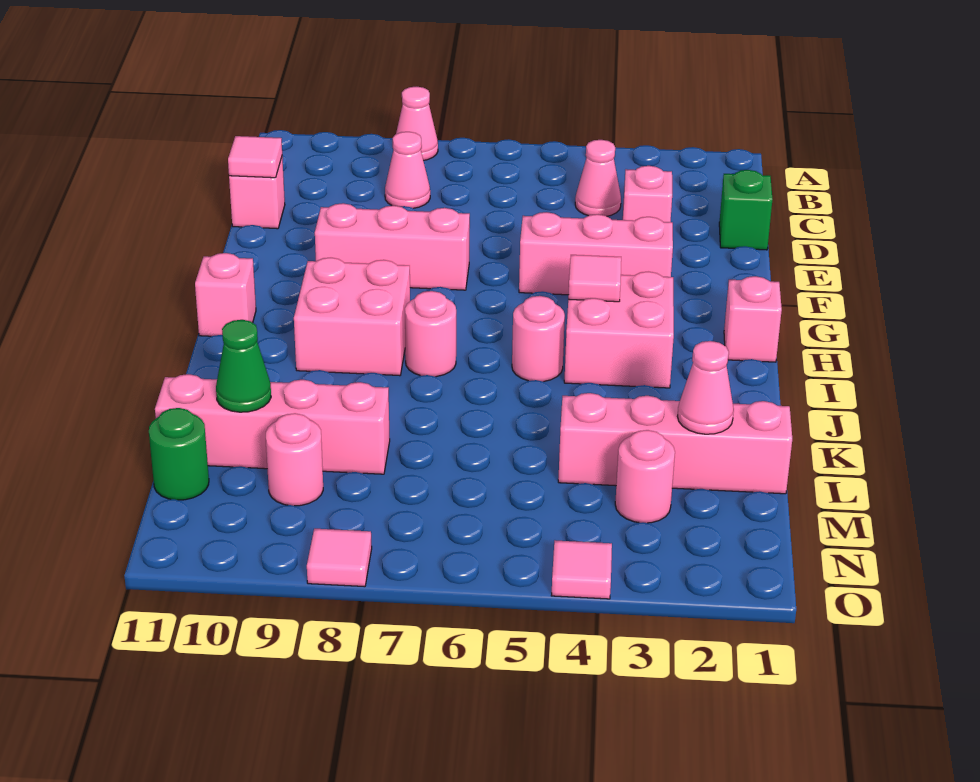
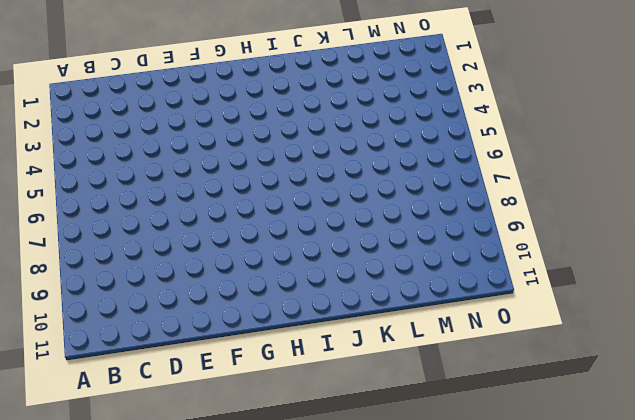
none -> pink cone A8 level 1
none -> pink cone C4 level 1
none -> pink cone C8 level 1

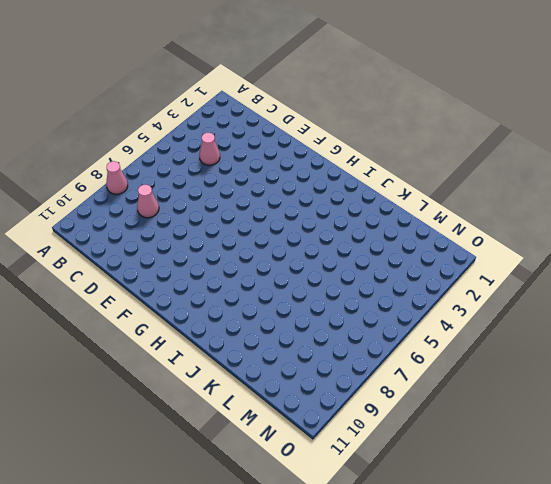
none -> green brick D1 level 1
none -> pink brick D3 level 1
none -> pink brick D11 level 1

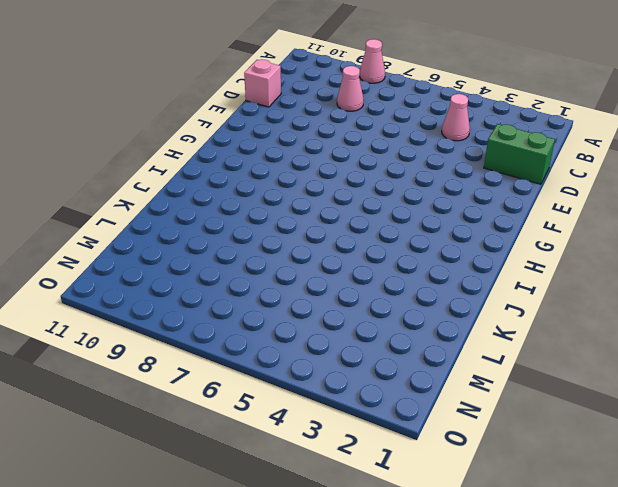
green brick D1:D2 level 1 -> green brick D1 level 1
none -> pink brick D3 level 1
none -> pink brick F3:F5 level 1
none -> pink brick F7:F9 level 1

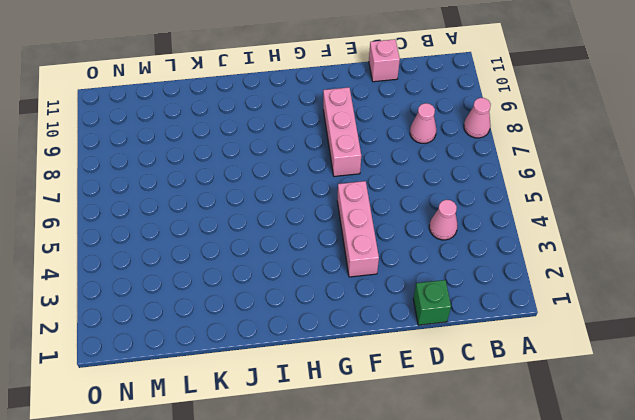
none -> pink brick D3 level 1
none -> pink brick H1 level 1
none -> pink brick H3:I4 level 1

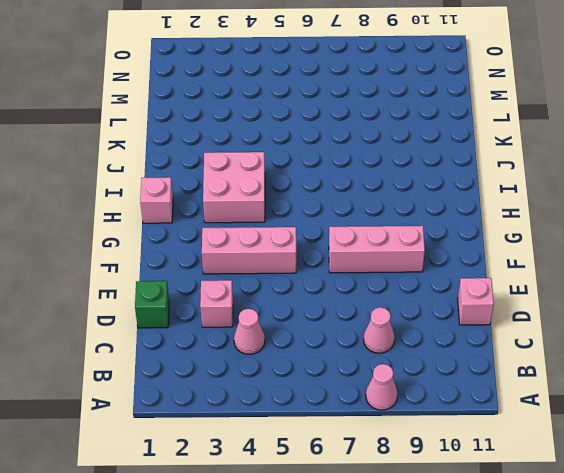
none -> pink brick H8:I9 level 1
none -> pink brick H11 level 1
none -> pink round brick I5 level 1

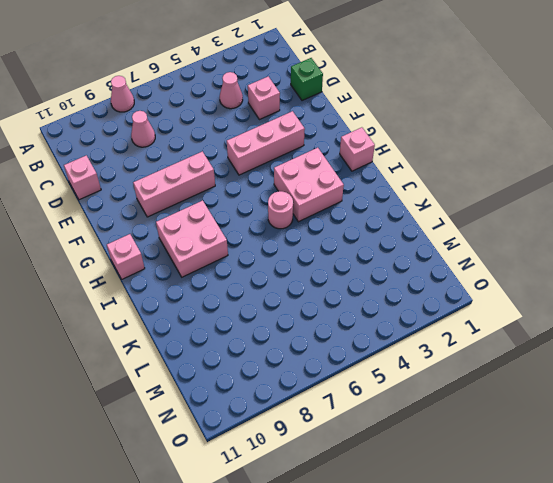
none -> pink round brick I7 level 1
none -> pink brick L1:L4 level 1
none -> pink brick L8:L11 level 1

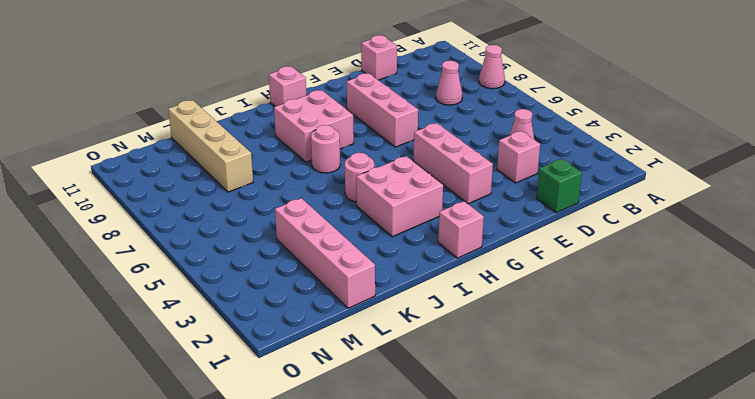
tan brick L8:L11 level 1 -> pink brick L8:L11 level 1
none -> pink round brick M3 level 1
none -> pink round brick M9 level 1
none -> green round brick M11 level 1

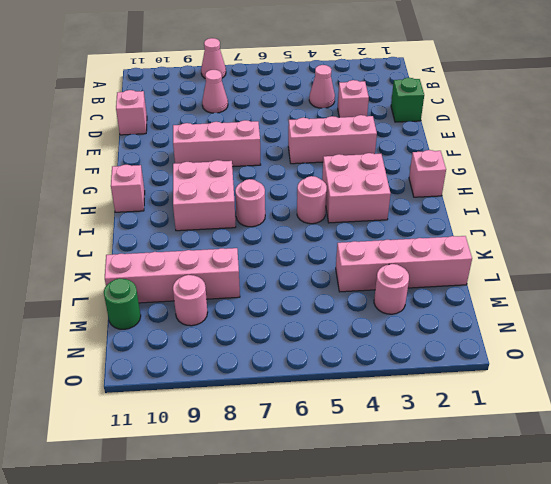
none -> pink tile O4 level 1
none -> pink tile O8 level 1
none -> pink tile D11 level 2

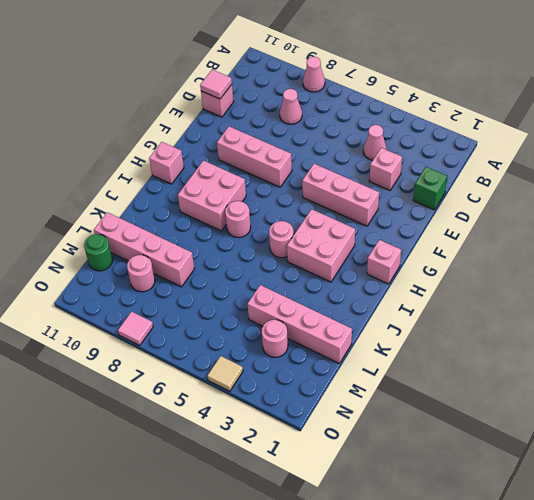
tan tile O4 level 1 -> pink tile O4 level 1
none -> pink tile H4 level 2
none -> pink cone L2 level 2
none -> green cone L10 level 2

